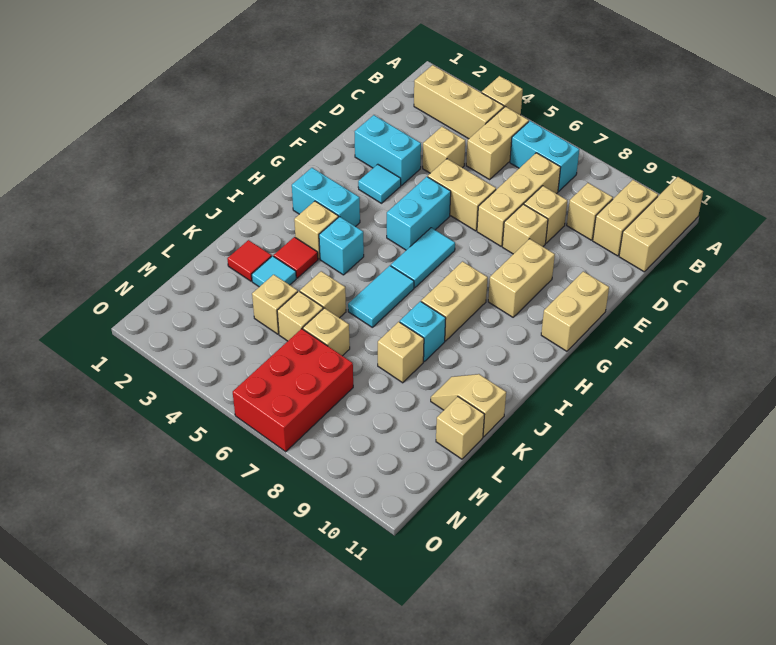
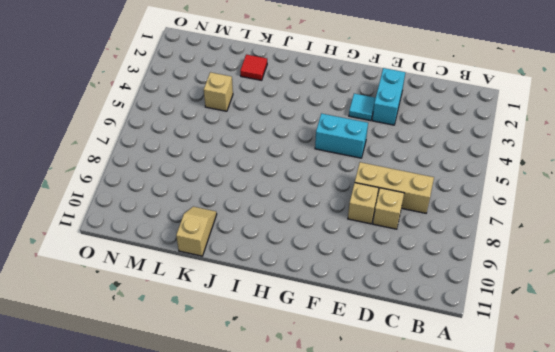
none -> tan brick A4 level 1
none -> tan brick A11:C11 level 1
none -> tan brick B2:B4 level 1
none -> tan brick B5:C5 level 1

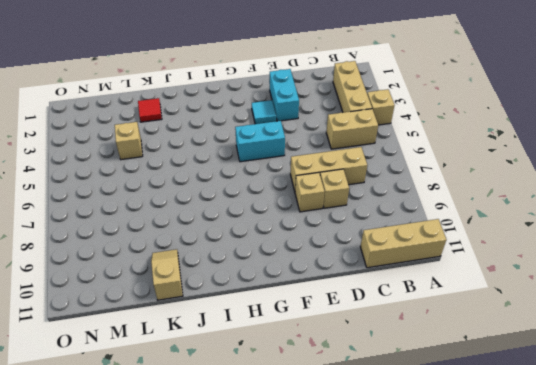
none -> cyan brick B6:B7 level 1
none -> tan brick B10:C10 level 1
none -> tan brick C9 level 1
none -> tan brick D4 level 1

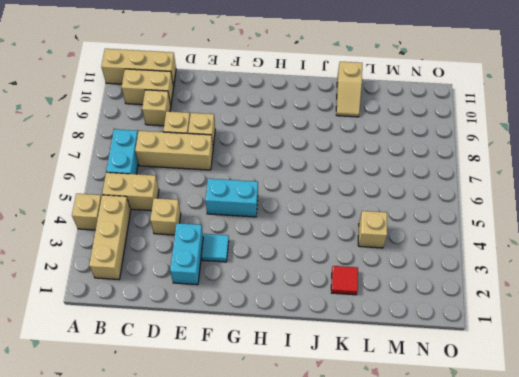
none -> tan brick E5:E6 level 1
none -> tan brick F9:G9 level 1
none -> tan brick F11:G11 level 1
none -> cyan tile G6:H6 level 1

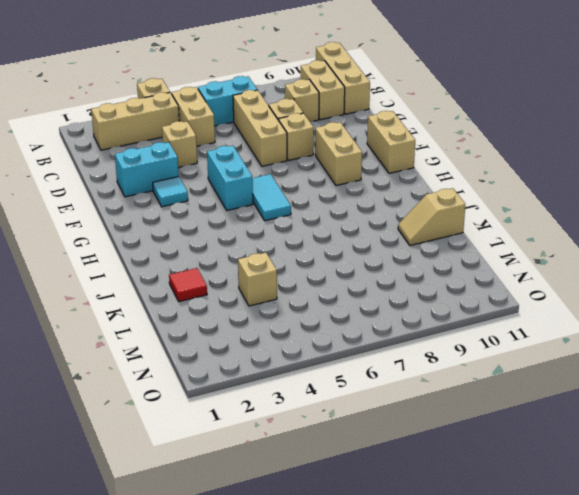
none -> tan brick E5:E6 level 1
none -> cyan brick H2:H3 level 1
none -> tan brick H8:I8 level 1
none -> tan brick I3 level 1

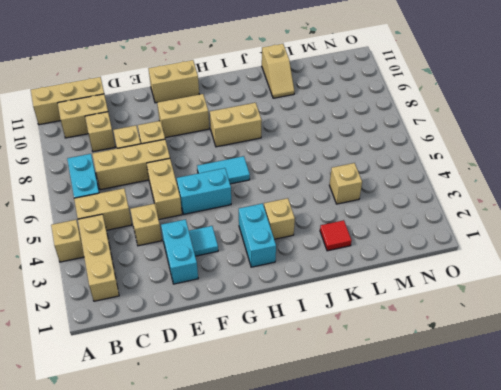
none -> cyan brick I4 level 1
none -> cyan tile I6:J6 level 1
none -> red tile J3 level 1
none -> cyan brick J8 level 1

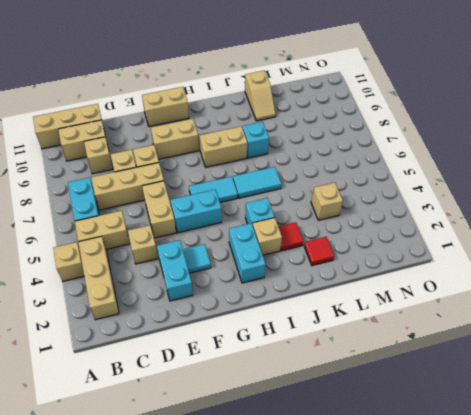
none -> cyan tile K3 level 1
none -> tan brick K5 level 1
none -> tan brick K8 level 1
none -> tan brick L5 level 1

